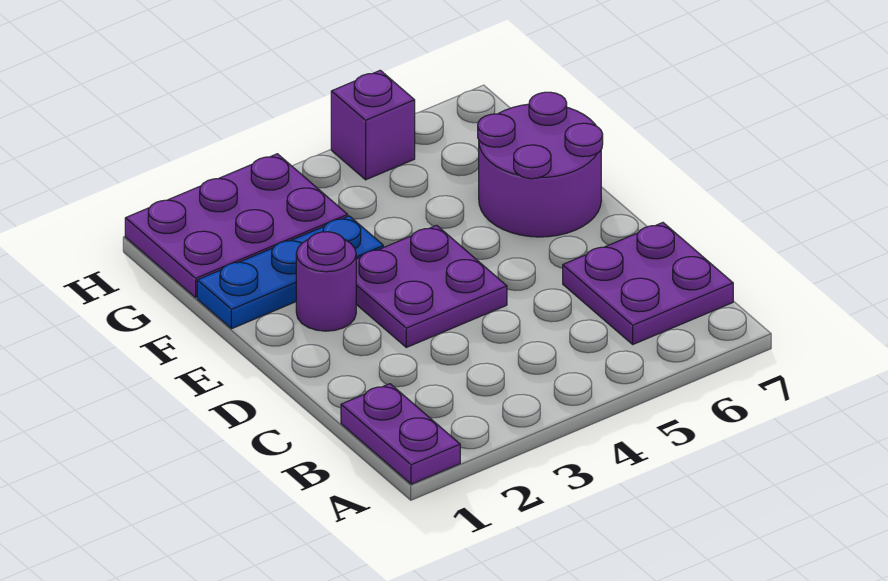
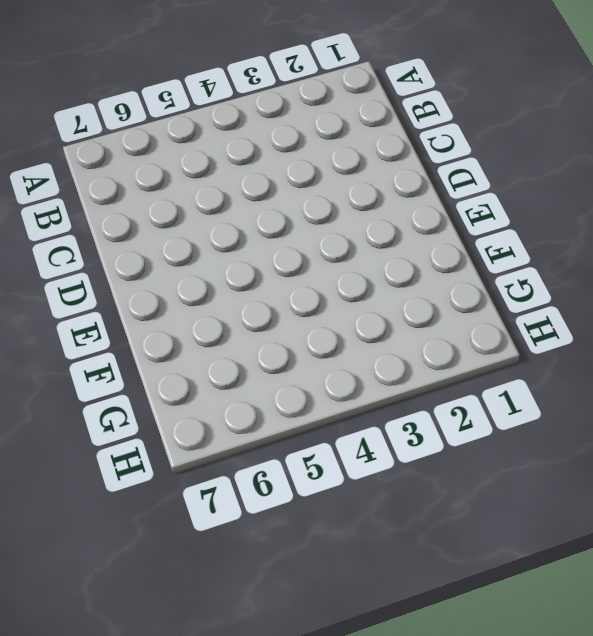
none -> purple plate A1:B1 level 1
none -> purple plate B6:C7 level 1

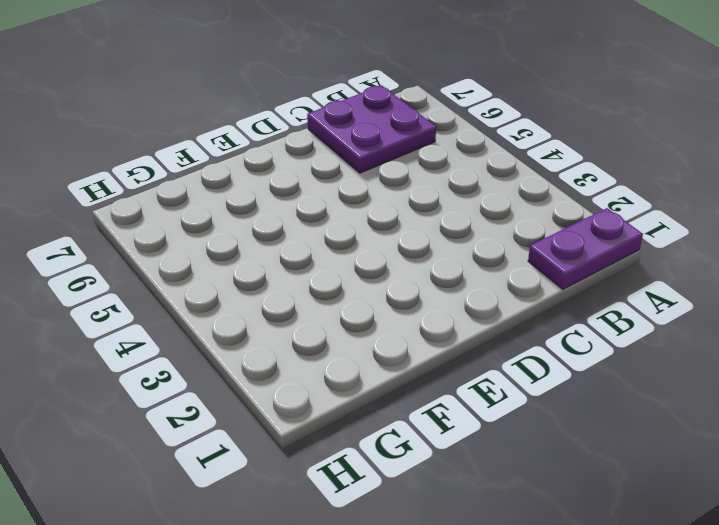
none -> purple plate D3:E4 level 1
none -> purple round brick E2 level 1

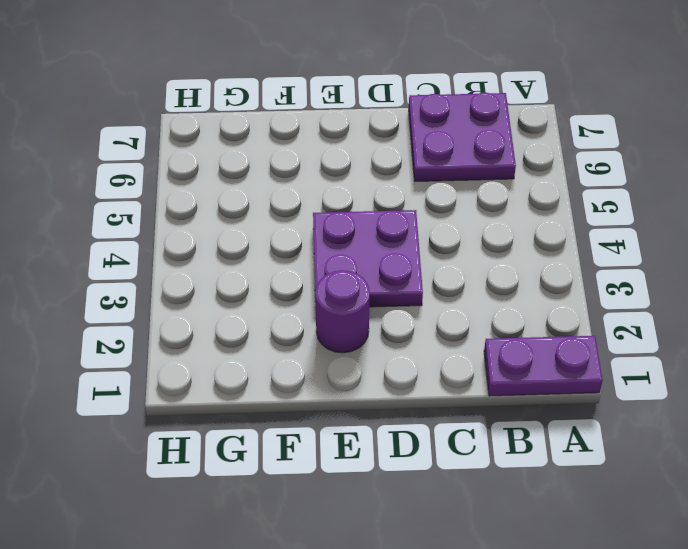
none -> purple round brick E6:F7 level 1
none -> blue plate F1:F3 level 1

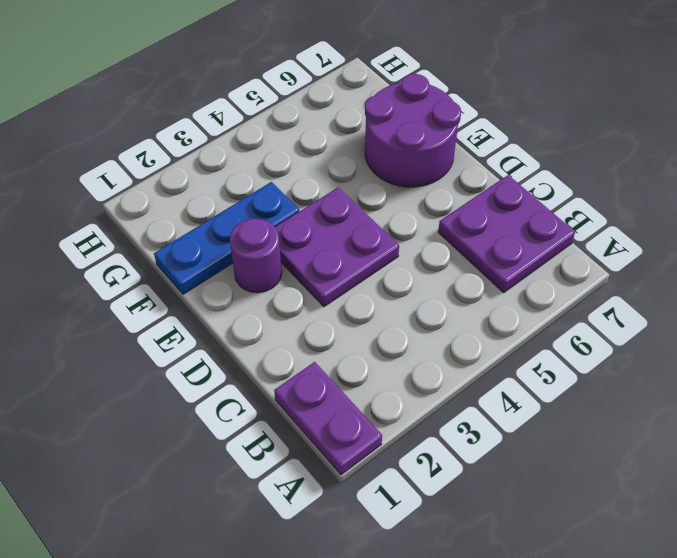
none -> purple plate G1:H3 level 1
none -> purple brick H5 level 1

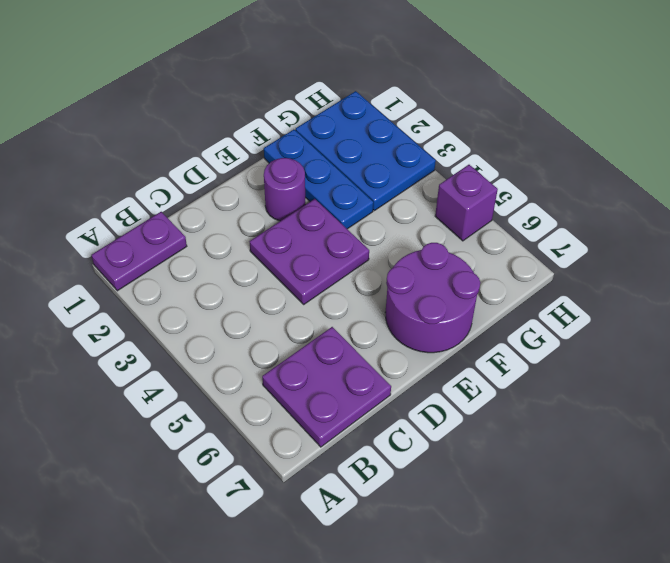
blue plate G1:H3 level 1 -> purple plate G1:H3 level 1

